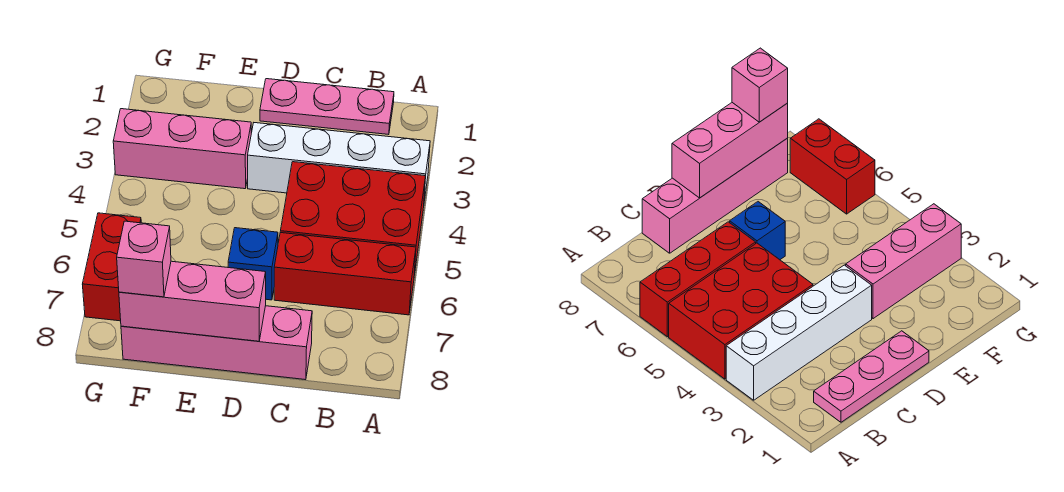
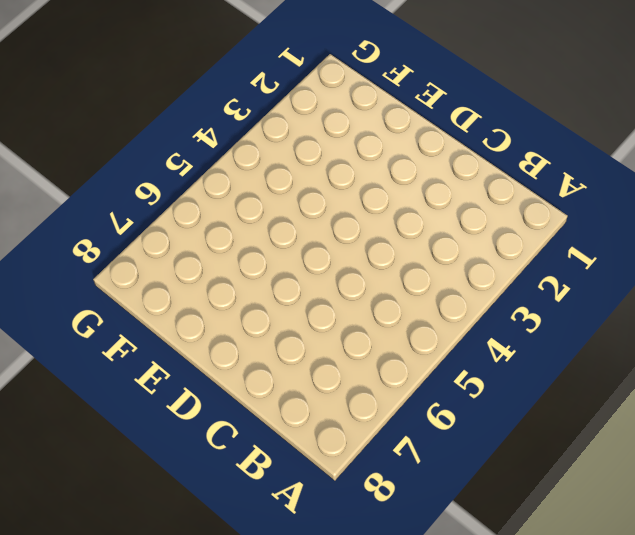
none -> white brick A3:D3 level 1
none -> red brick A4:C5 level 1

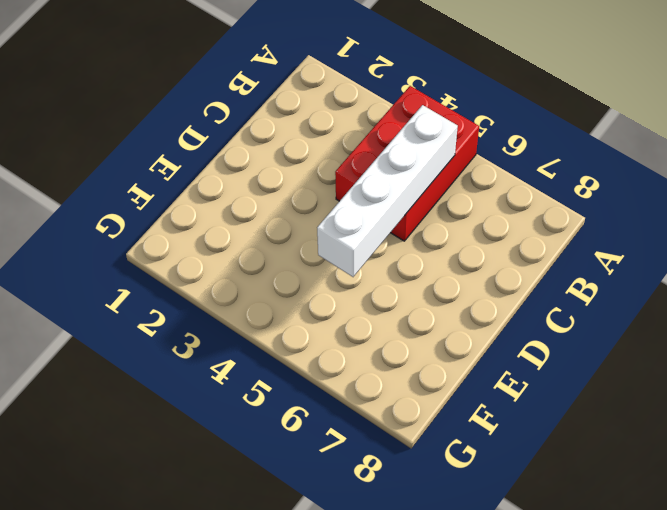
white brick B5:E5 level 2 -> white brick A3:D3 level 1
none -> red brick A6:C6 level 1
none -> pink plate B1:D1 level 1

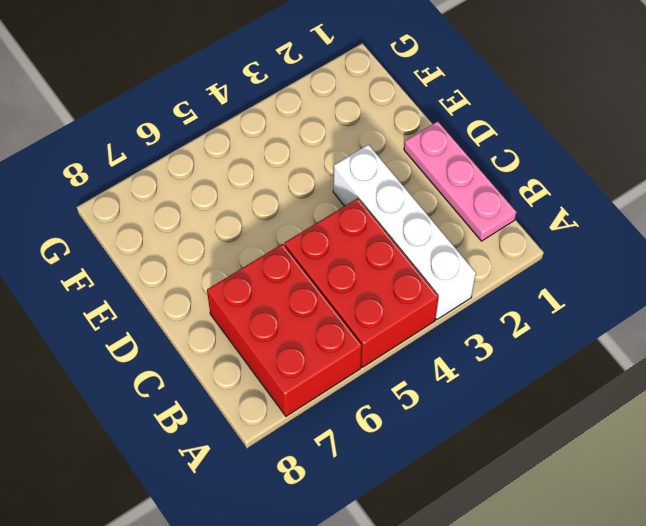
red brick A6:C7 level 1 -> red brick A6:C6 level 1
none -> pink brick C8:F8 level 1
none -> blue brick D6 level 1

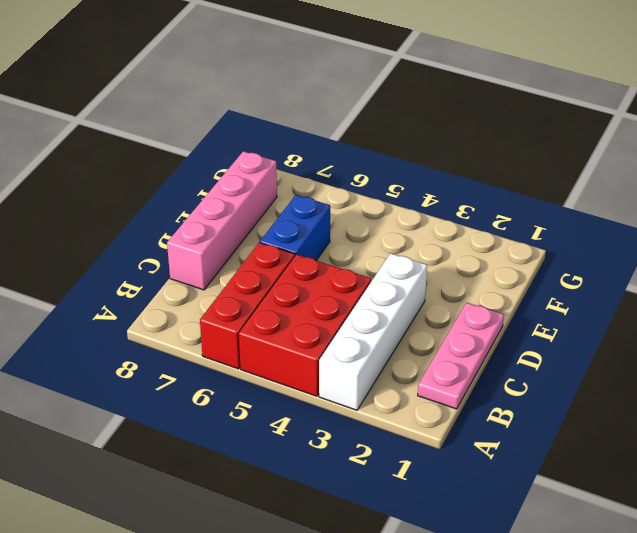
blue brick D6:E6 level 1 -> blue brick D6 level 1
none -> pink brick E3:G3 level 1
none -> red brick G6:G7 level 1

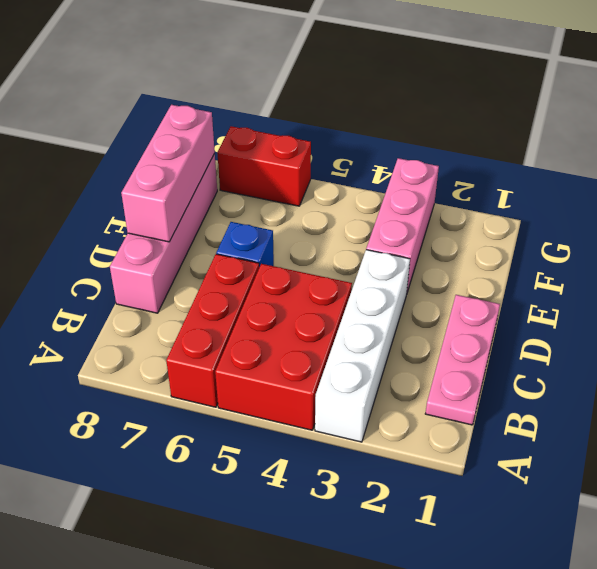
none -> pink brick F8 level 3

